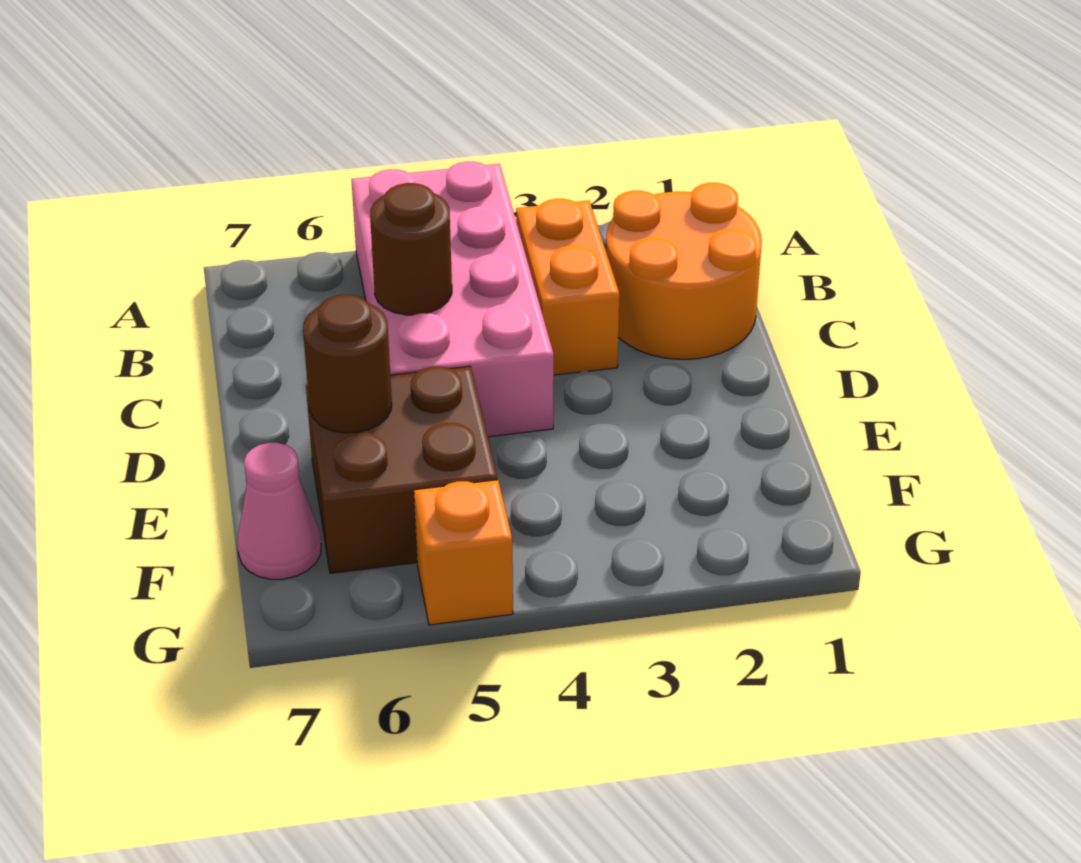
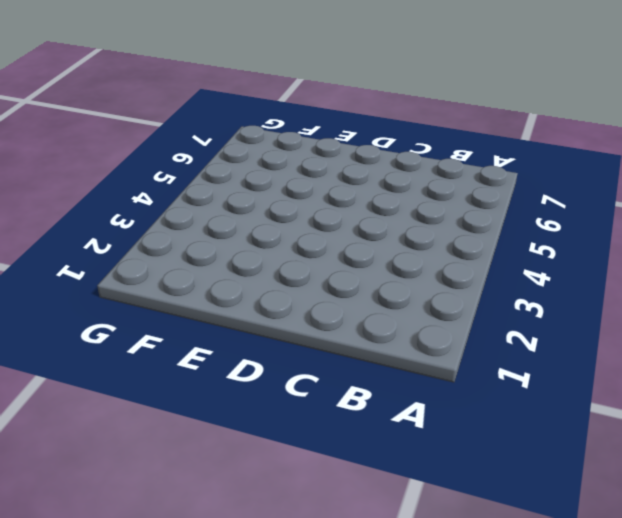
none -> pink brick A4:D5 level 1
none -> orange round brick B1:C2 level 1

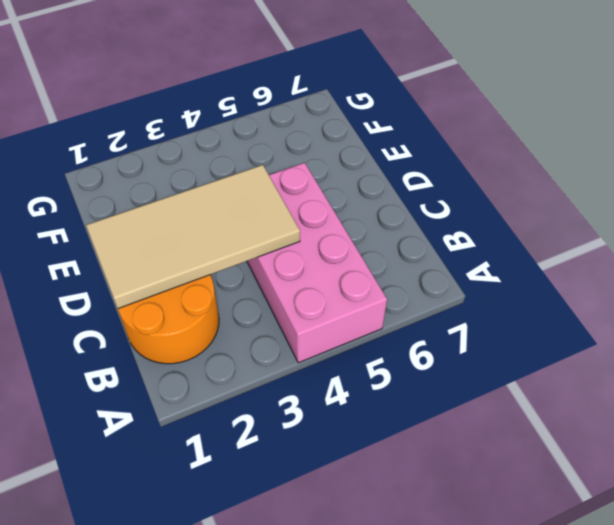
tan tile C1:D4 level 2 -> none
none -> orange brick B3:C3 level 1
none -> brown brick E5:F6 level 1

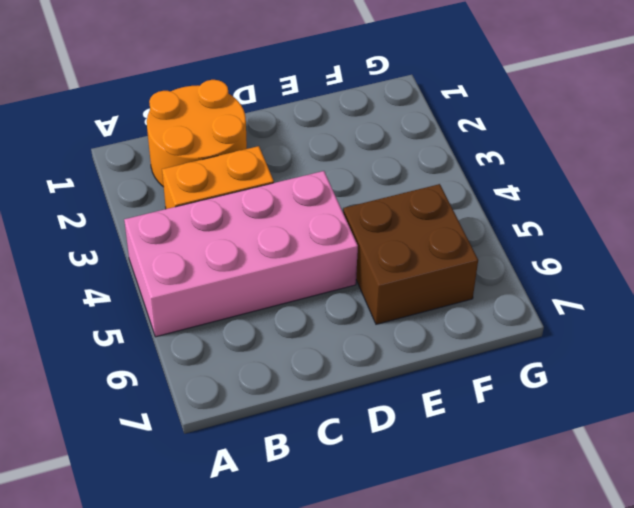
none -> pink cone F7 level 1
none -> orange brick G5 level 1

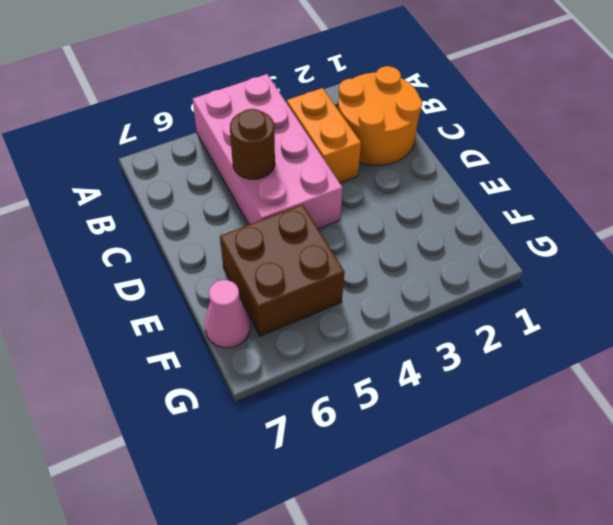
none -> orange brick G5 level 1
none -> brown round brick E6 level 2

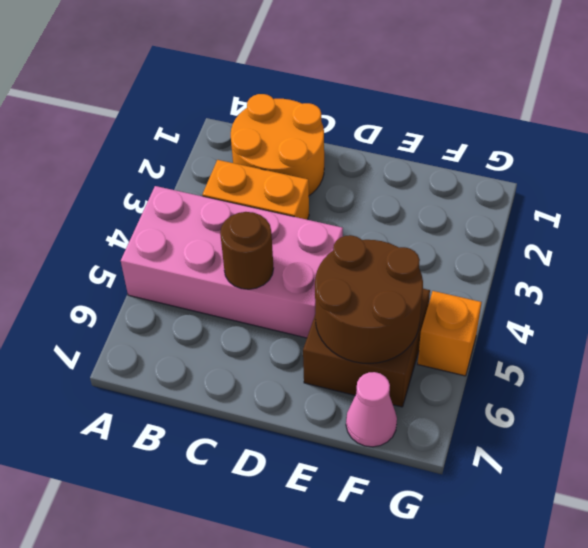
brown round brick E5:F6 level 2 -> brown round brick E6 level 2

